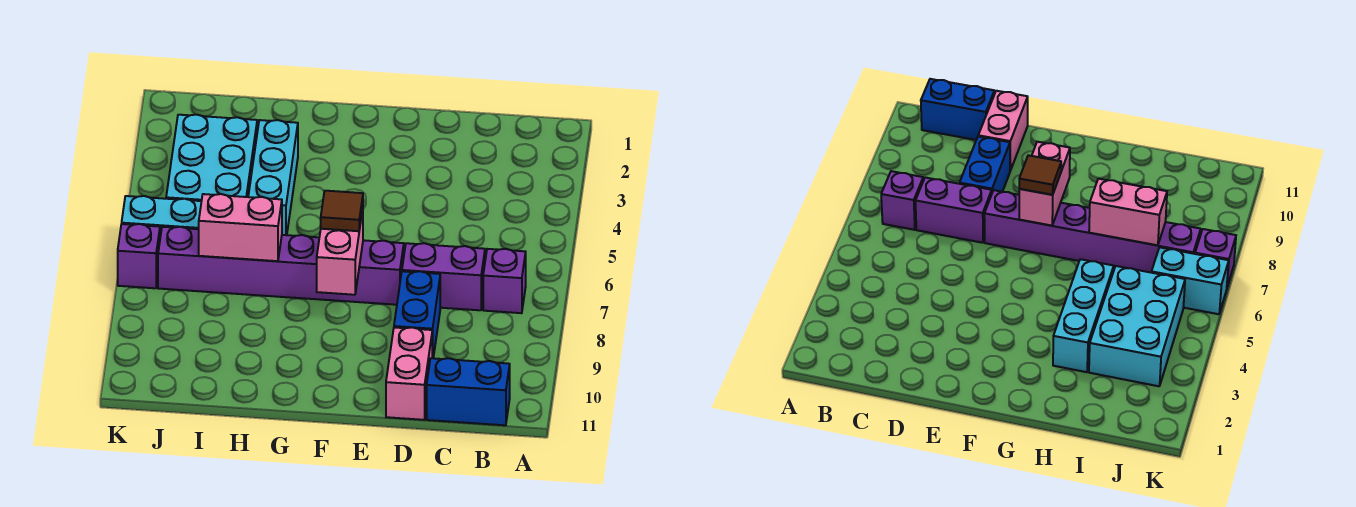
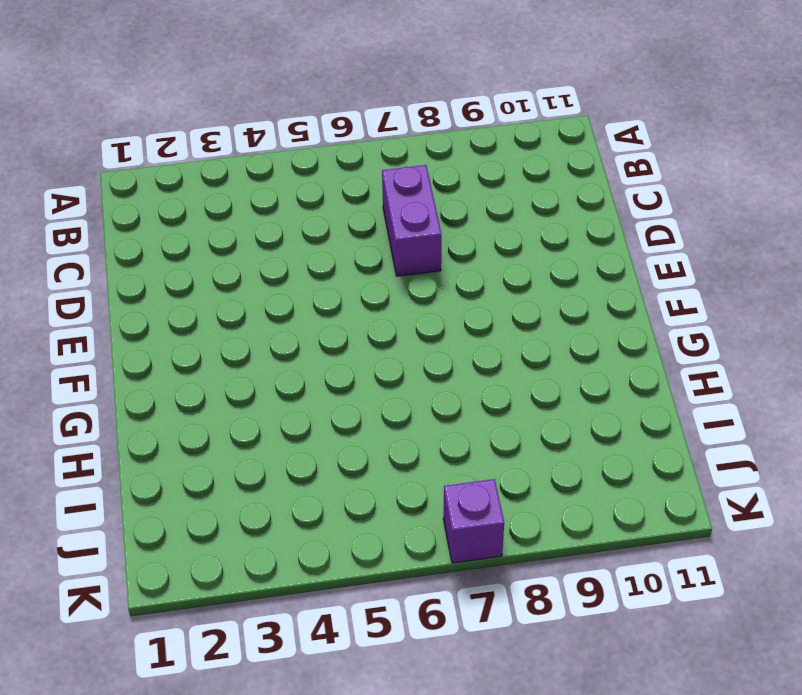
none -> purple brick B7 level 1
none -> blue brick B11:C11 level 1
none -> blue brick D8:D9 level 1

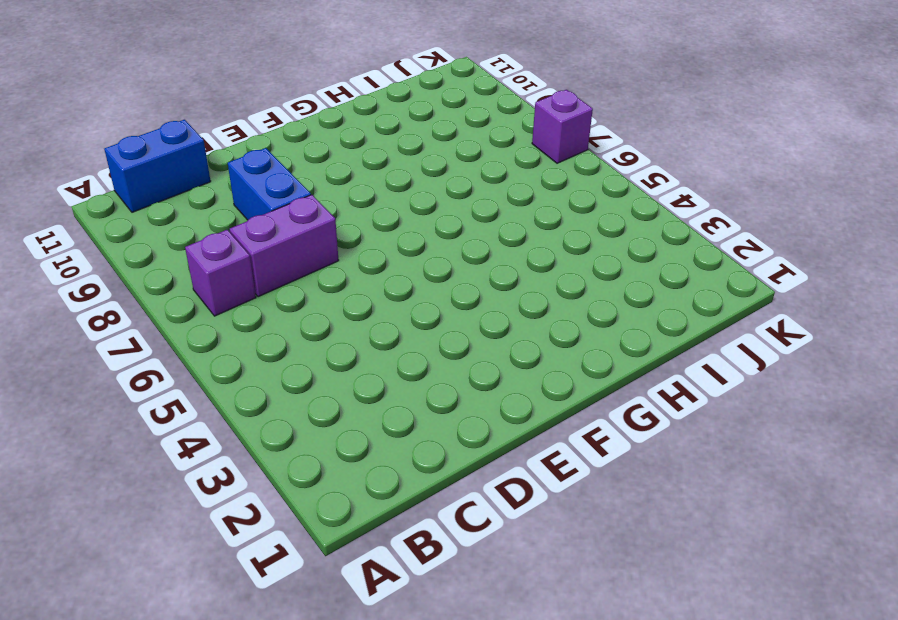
none -> pink brick D10:D11 level 1
none -> purple brick E7:J7 level 1
none -> cyan brick H3:H5 level 1

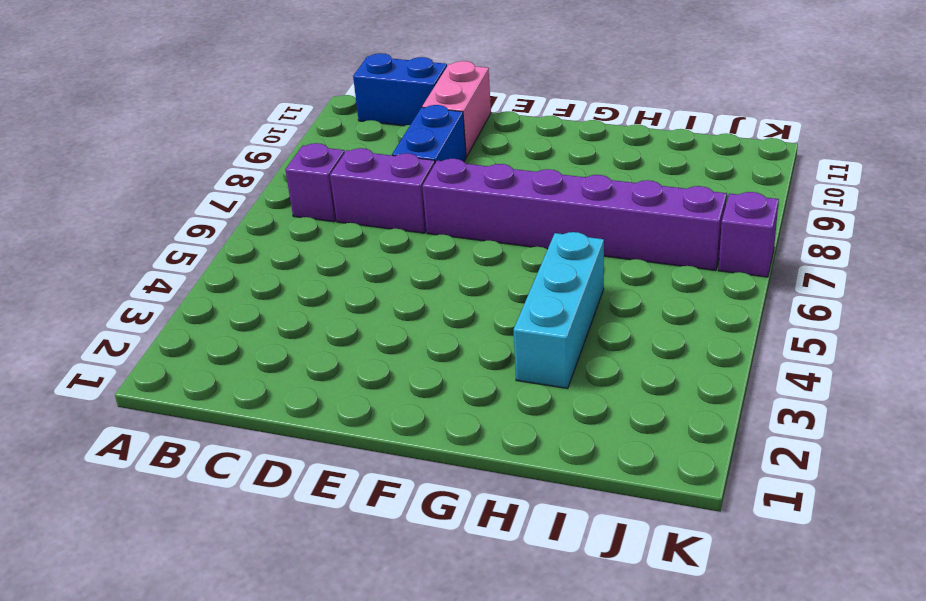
none -> cyan brick I3:J5 level 1
none -> cyan brick J6:K6 level 1
none -> pink brick F7:F8 level 2

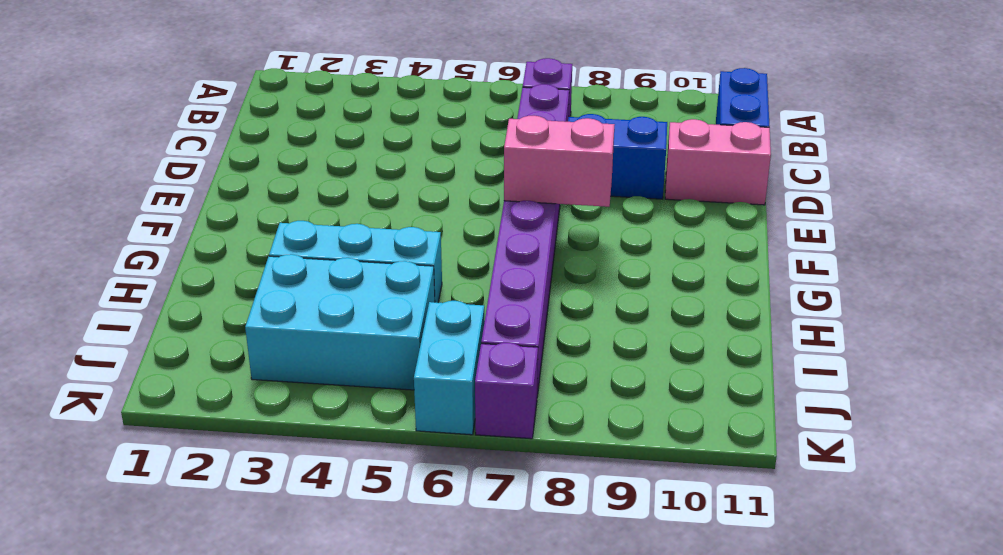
none -> pink brick H7:I7 level 2
none -> brown tile F7 level 3

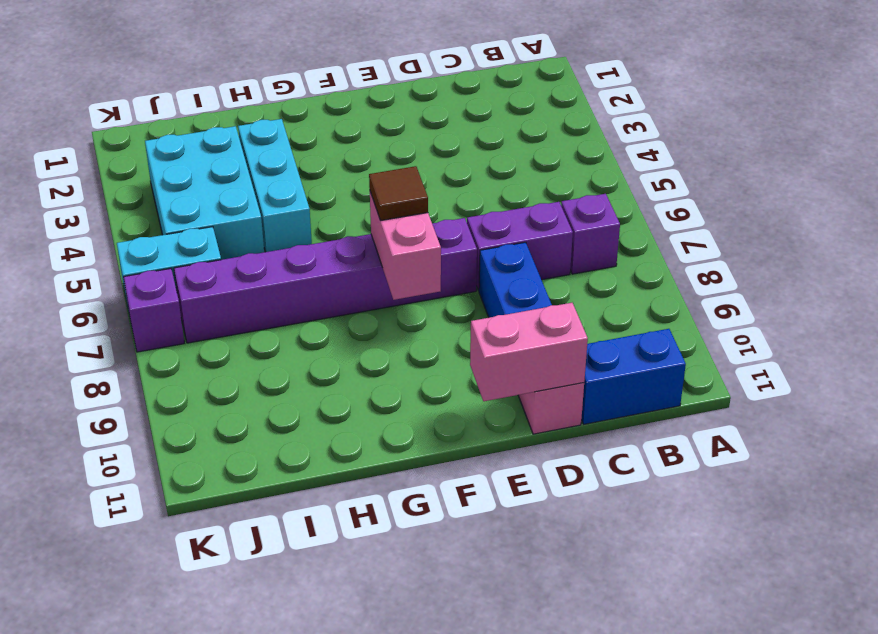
pink brick D11:E11 level 2 -> pink brick H7:I7 level 2

